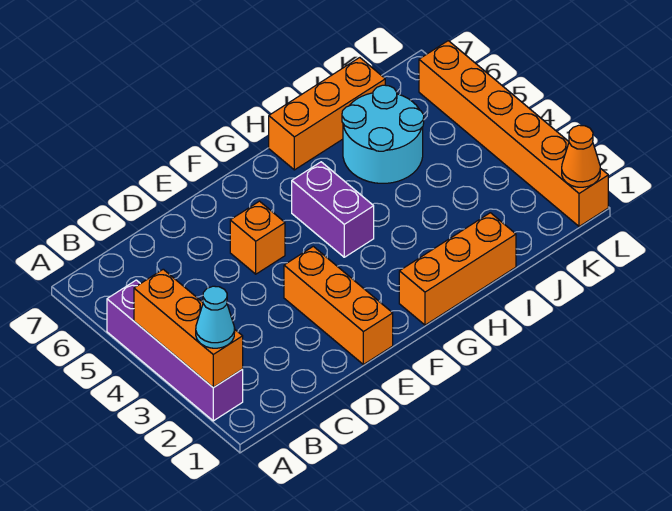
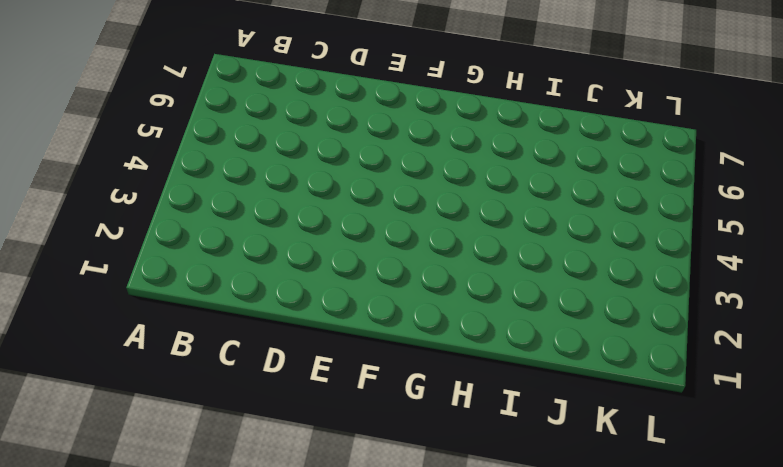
none -> purple brick A2:A5 level 1
none -> orange brick E1:E3 level 1

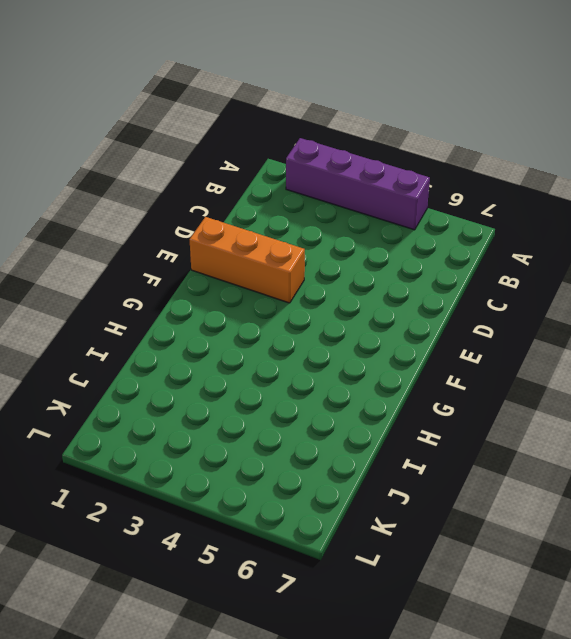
none -> orange brick E5 level 1
none -> orange brick G1:I1 level 1

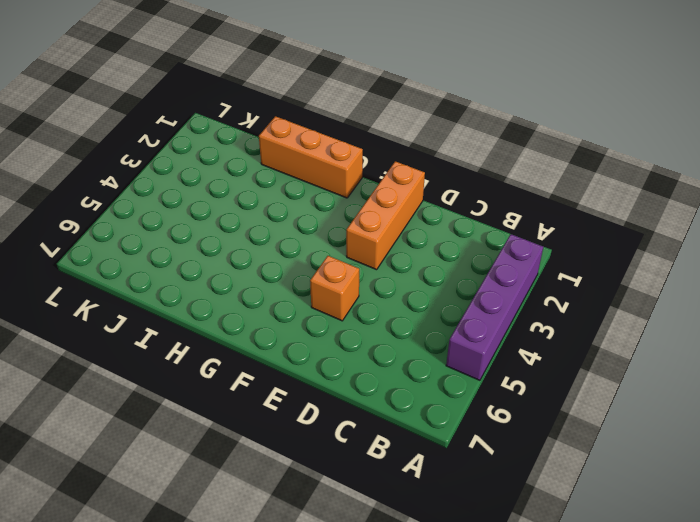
none -> purple brick G4:G5 level 1
none -> orange brick H7:J7 level 1

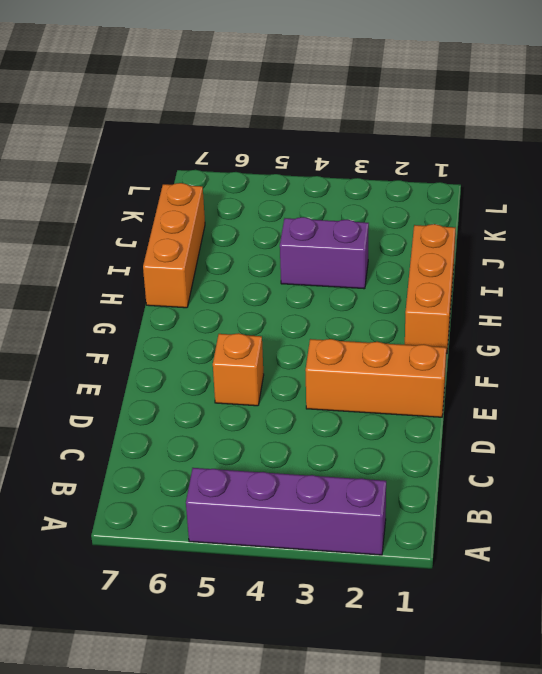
purple brick I3:I4 level 1 -> purple brick G4:G5 level 1
none -> cyan round brick I5:J6 level 1
none -> orange brick L1:L6 level 1

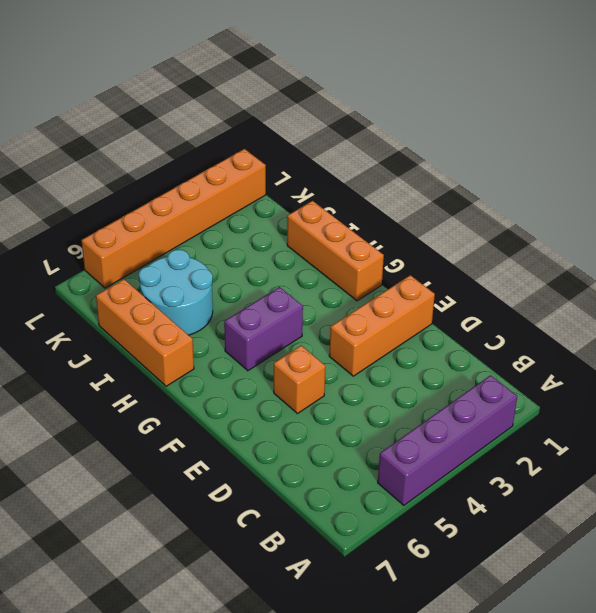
none -> orange brick A2:A4 level 2
none -> orange cone L1 level 2

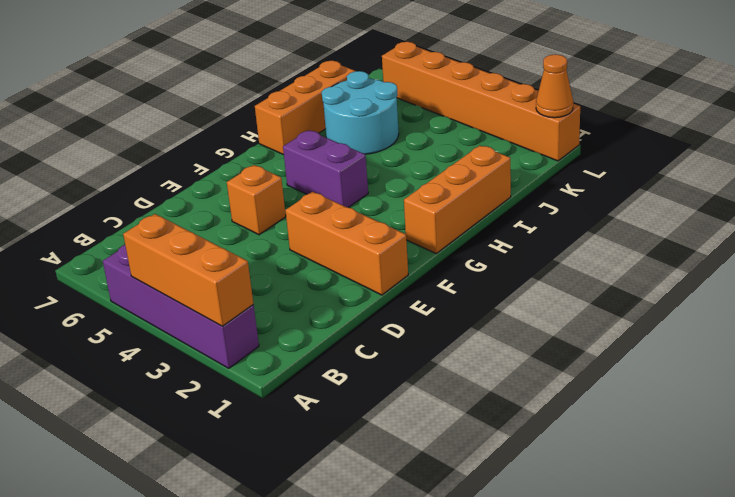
none -> cyan cone A2 level 3

